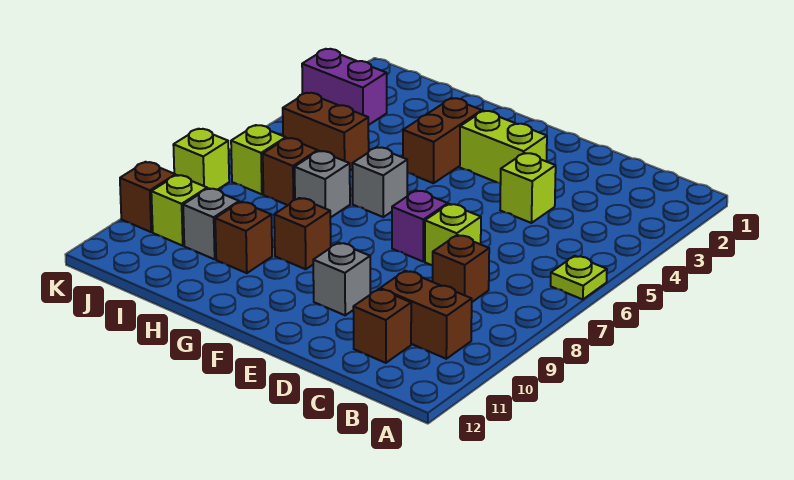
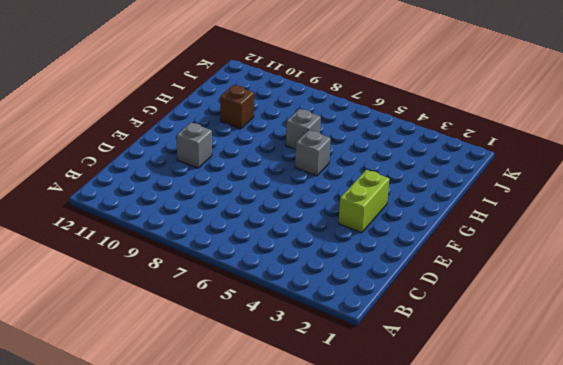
none -> lime plate A6 level 1
none -> brown brick B10:C10 level 1
none -> brown brick C8 level 1

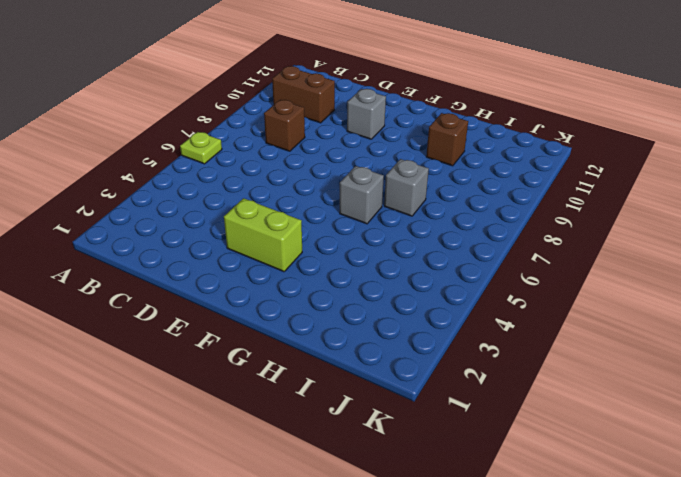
none -> brown brick C11 level 1
none -> lime brick D4 level 1
none -> lime brick D7 level 1

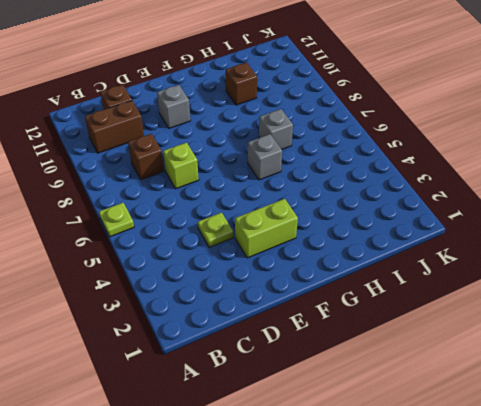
lime plate D4 level 1 -> lime brick D4 level 1
none -> purple brick E7 level 1
none -> brown brick G3:G4 level 1
none -> brown brick G9 level 1

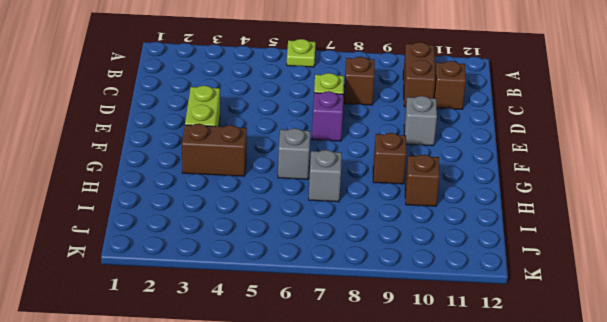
none -> lime brick D4 level 1
none -> brown brick I5:J5 level 1
none -> brown brick I7 level 1

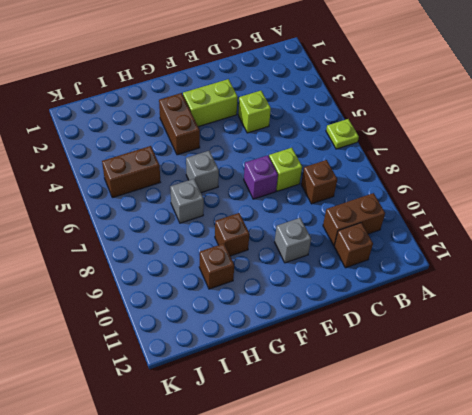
none -> brown brick I7 level 1
none -> grey brick I10 level 1
none -> purple brick J3:K3 level 1

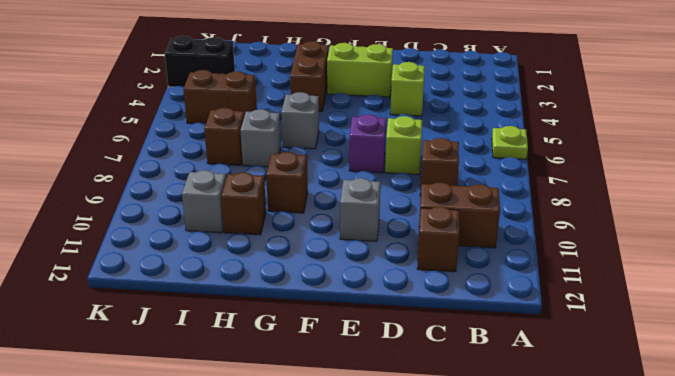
black brick J3:K3 level 1 -> purple brick J3:K3 level 1
none -> lime brick J7 level 1
none -> lime brick J10 level 1
none -> lime brick K8 level 1

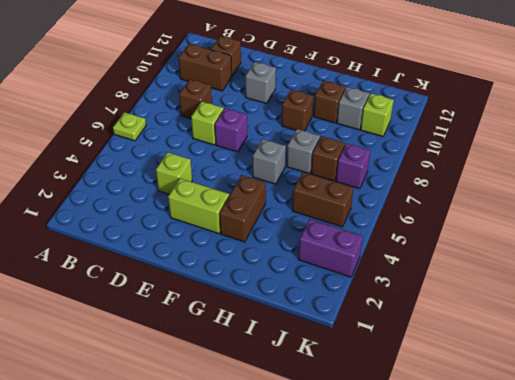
purple brick J7 level 1 -> lime brick J7 level 1
none -> lime brick K8 level 1
none -> brown brick K10 level 1

